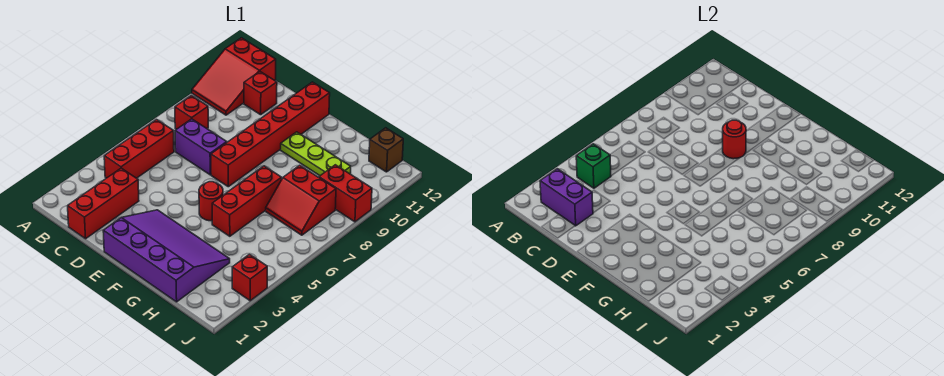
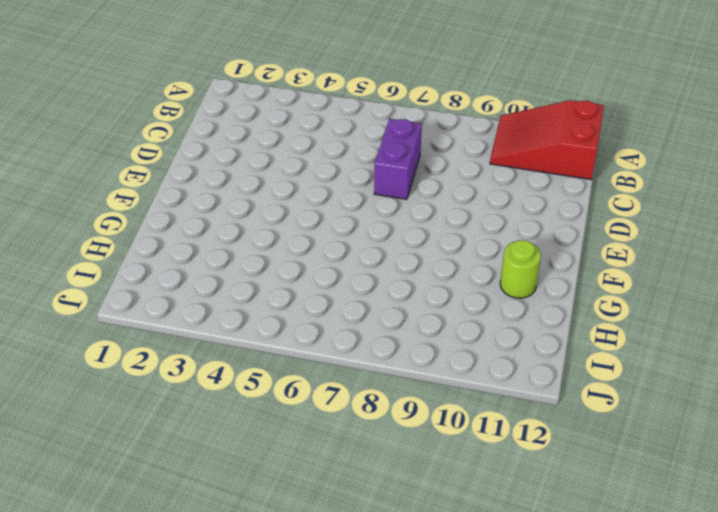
lime round brick G11 level 1 -> none
none -> red brick B4:B6 level 1
none -> red brick B8 level 1
none -> red brick C1:C3 level 1

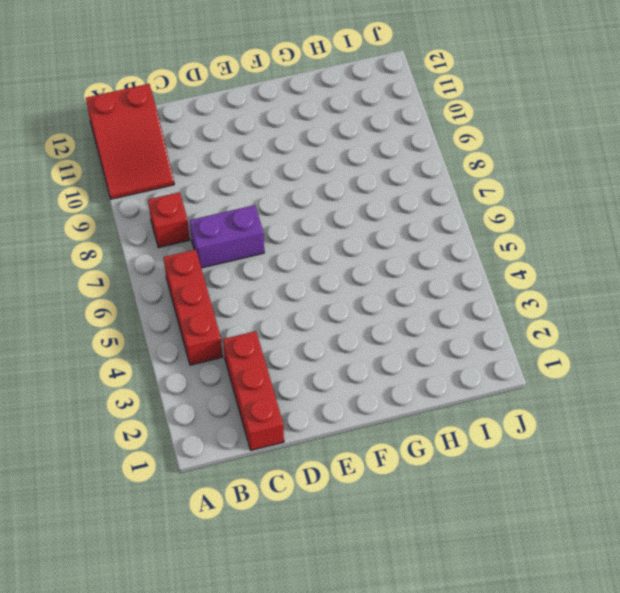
none -> red brick C11 level 1
none -> purple slope E1:H3 level 1 top 1
none -> red brick E7:E12 level 1

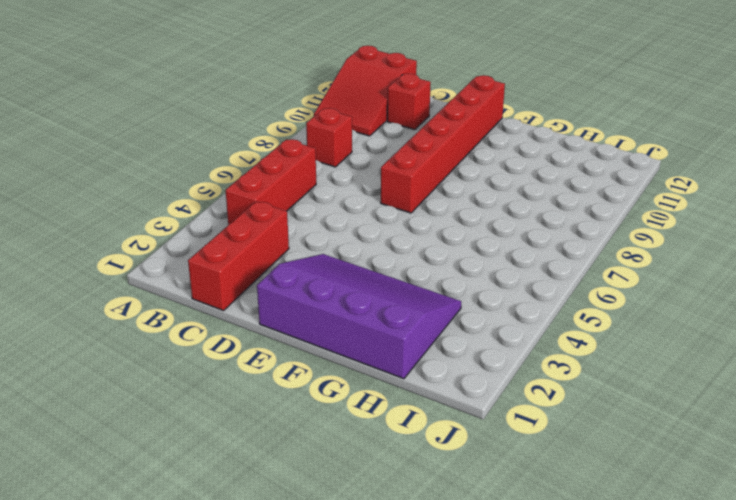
none -> purple brick C7:D7 level 1
none -> red round brick F5 level 1
none -> lime plate F10:H10 level 1

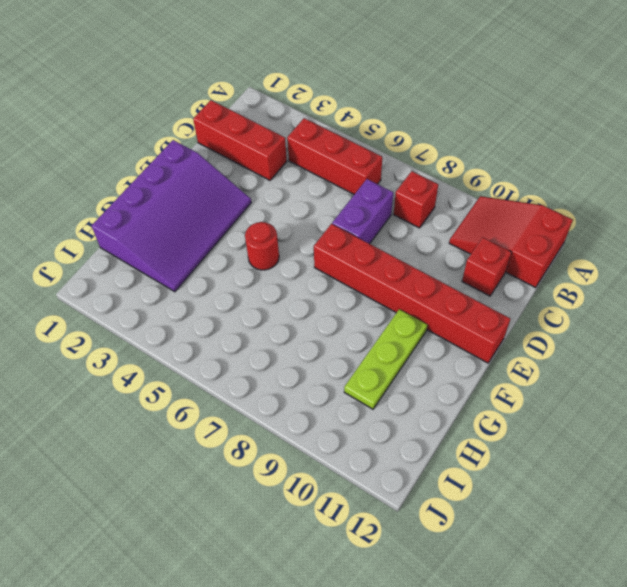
none -> red brick G5:G7 level 1
none -> red slope H7:I8 level 1 top 8
none -> red brick I9:J9 level 1

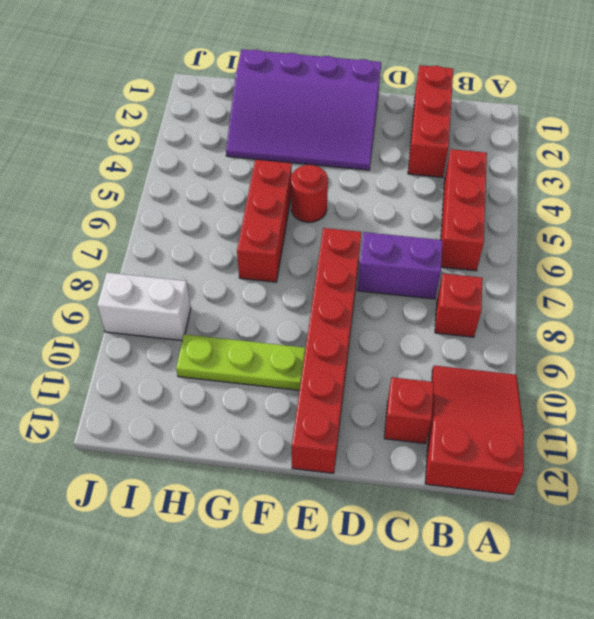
white brick I9:J9 level 1 -> red brick I9:J9 level 1
none -> red slope H7:I8 level 1 top 8
none -> brown brick I12 level 1
none -> red brick J3 level 1

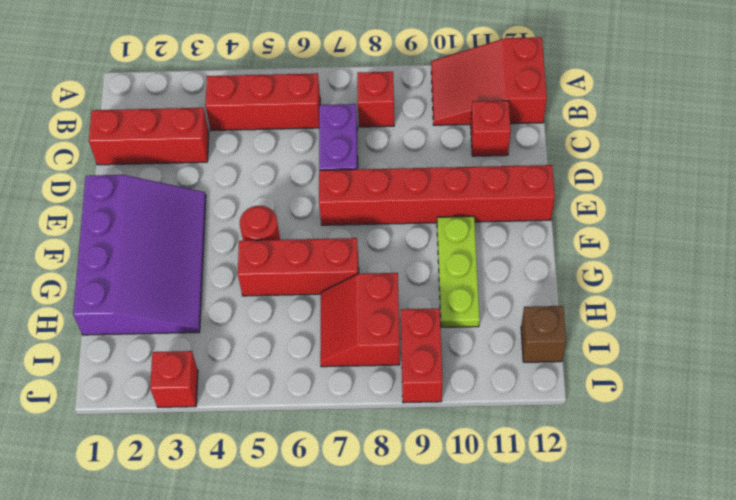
none -> purple brick B2:C2 level 2
none -> green brick B4 level 2
none -> red round brick E9 level 2

